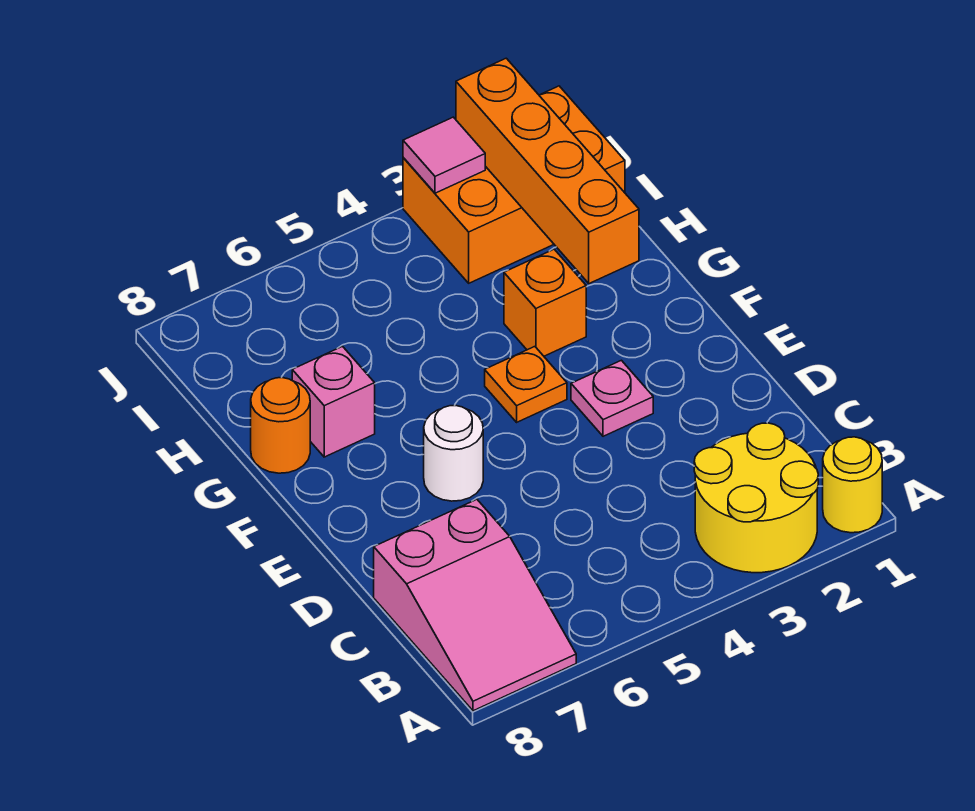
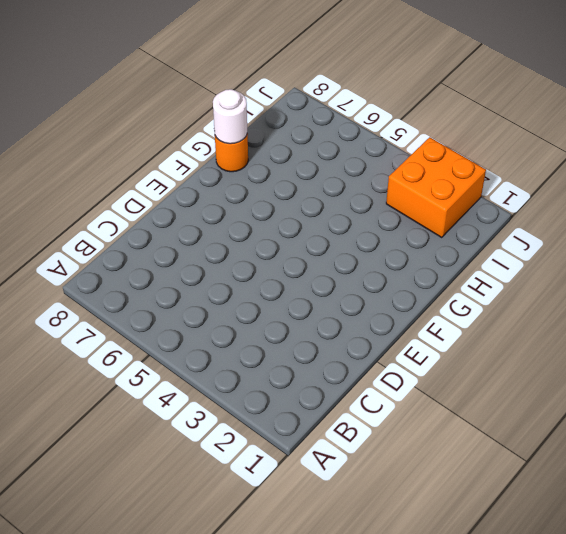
white round brick G8 level 2 -> white round brick E6 level 1
orange brick I2:J3 level 1 -> orange brick I1:J3 level 1
none -> yellow round brick A1 level 1
none -> yellow round brick A2:B3 level 1
none -> pink slope A7:C8 level 1 top C

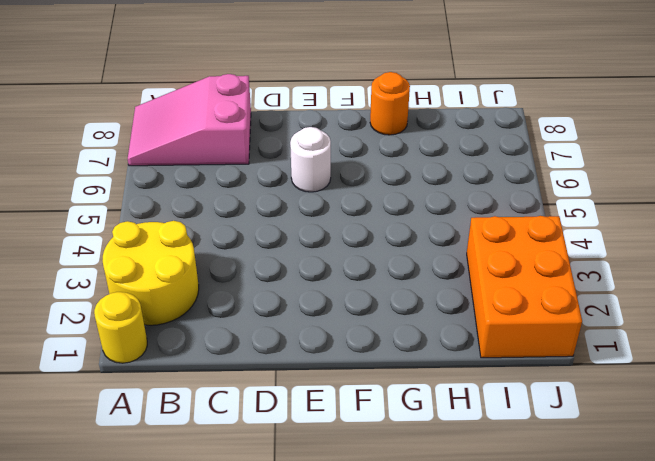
none -> pink plate E3 level 1
none -> orange plate F4 level 1
none -> orange brick G3 level 1

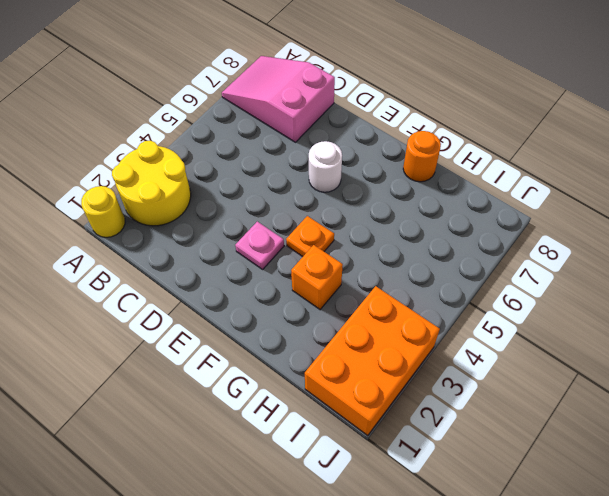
none -> pink brick G7 level 1
none -> orange brick G2:J2 level 2
none -> pink tile J3 level 2

